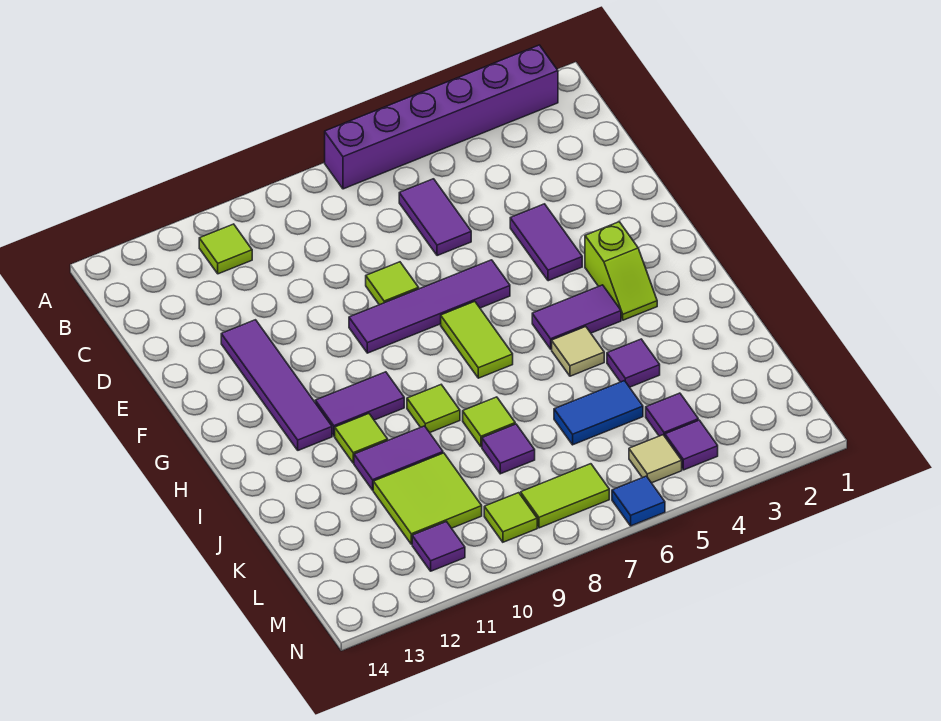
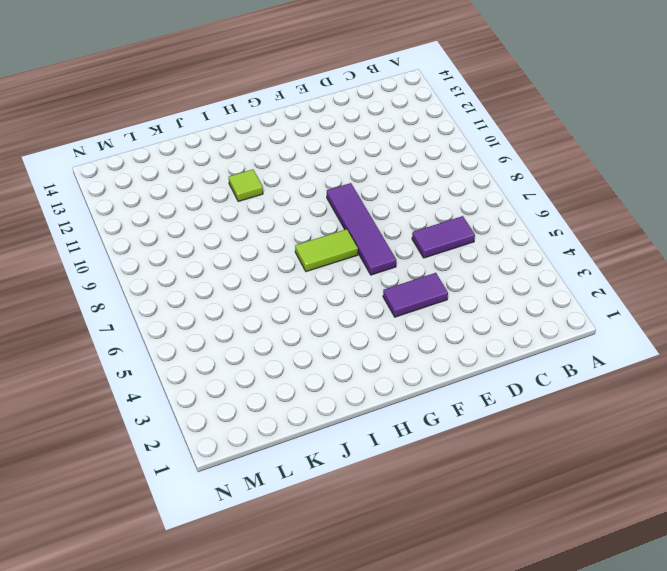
none -> purple brick A2:A7 level 1
none -> lime tile B11 level 1
none -> lime tile E8 level 1

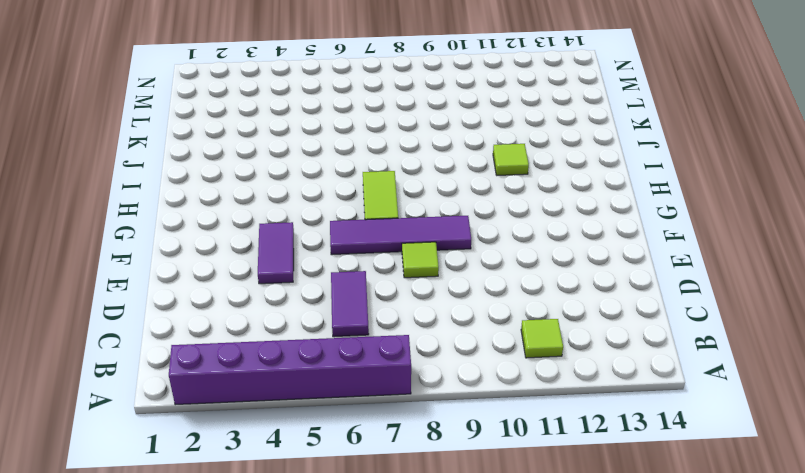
none -> purple tile E12:H12 level 1
none -> lime slope G3:H3 level 1 top G
none -> purple tile H4:H5 level 1

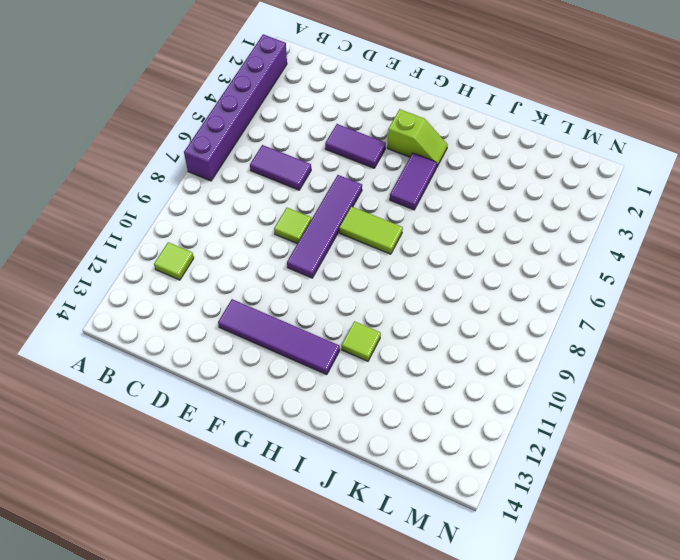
none -> purple tile H10:H11 level 1
none -> tan tile I5 level 1
none -> lime tile I9 level 1

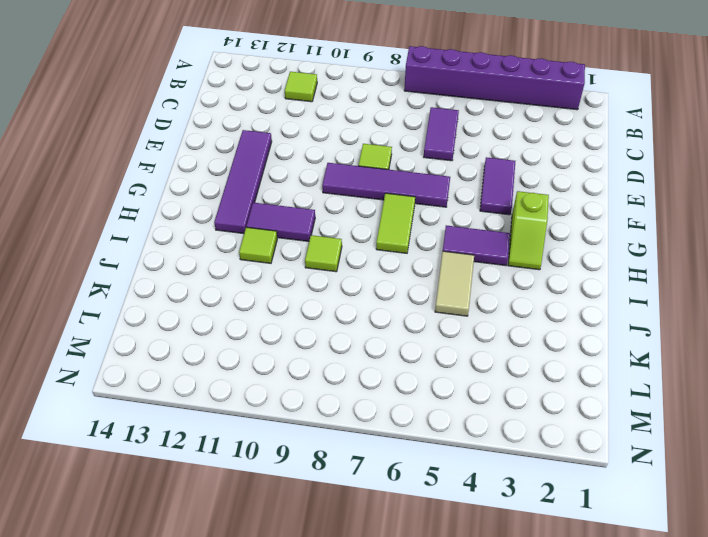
tan tile I5:J5 level 1 -> tan tile I5 level 1
none -> purple tile J4 level 1
none -> lime tile J8 level 1
none -> purple tile J10:J11 level 1

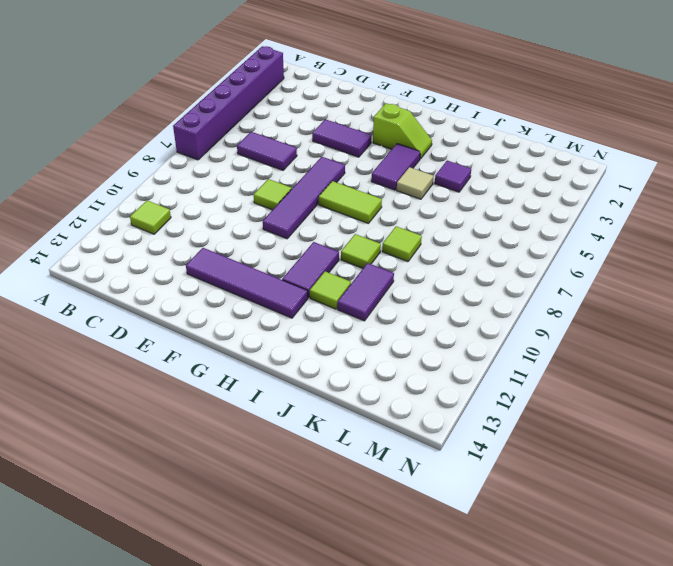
none -> blue tile K5:K6 level 1
none -> purple tile K8 level 1
none -> lime tile K10:L11 level 1

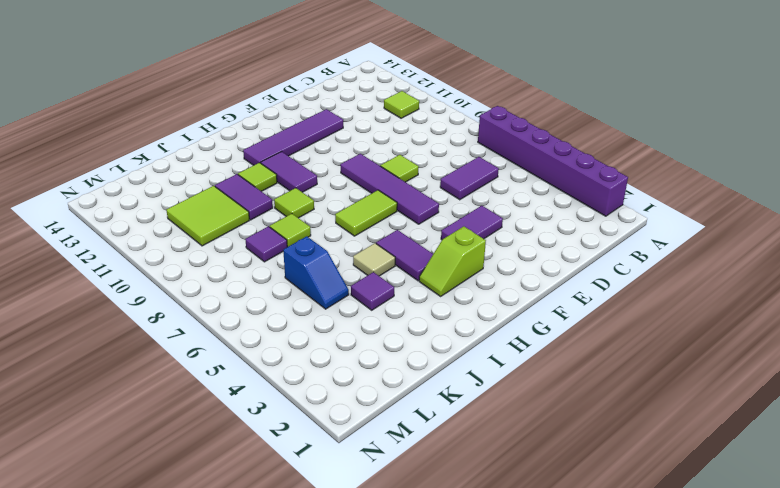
blue slope K5:K6 level 1 top 6 -> blue tile K5:K6 level 1
none -> purple tile L4 level 1
none -> purple tile M4 level 1
none -> tan tile M5 level 1

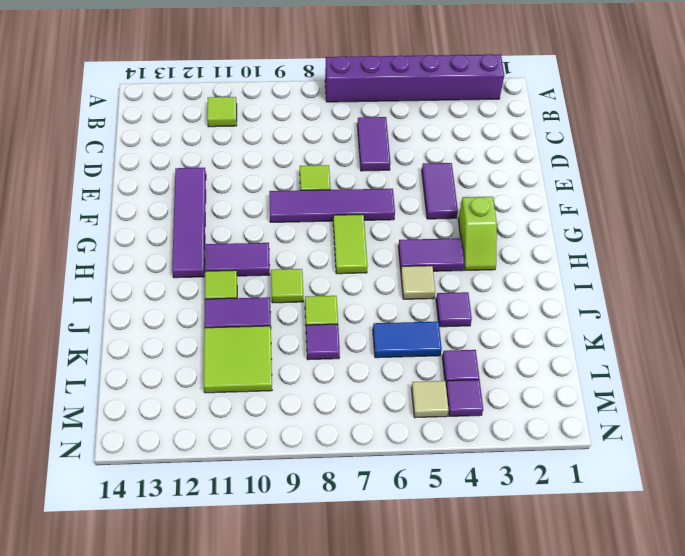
none -> lime tile M7:M8 level 1
none -> lime tile M9 level 1
none -> purple tile M11 level 1

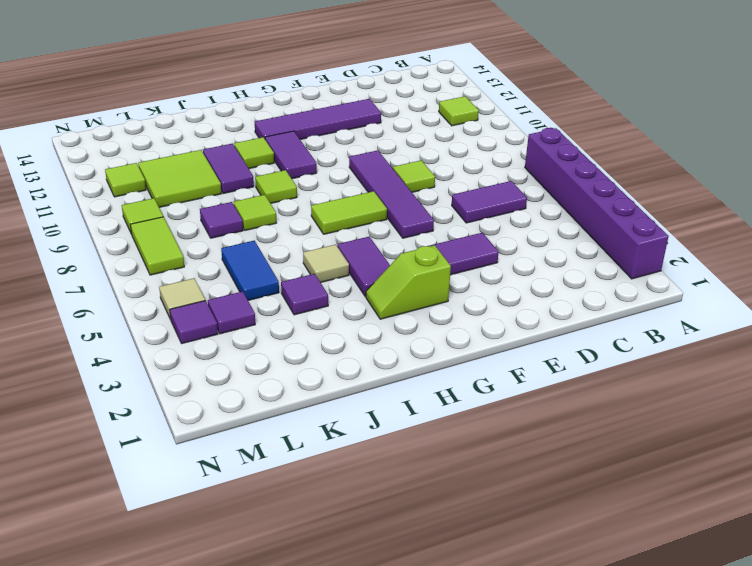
lime tile M11 level 1 -> purple tile M11 level 1
none -> blue tile N6 level 1

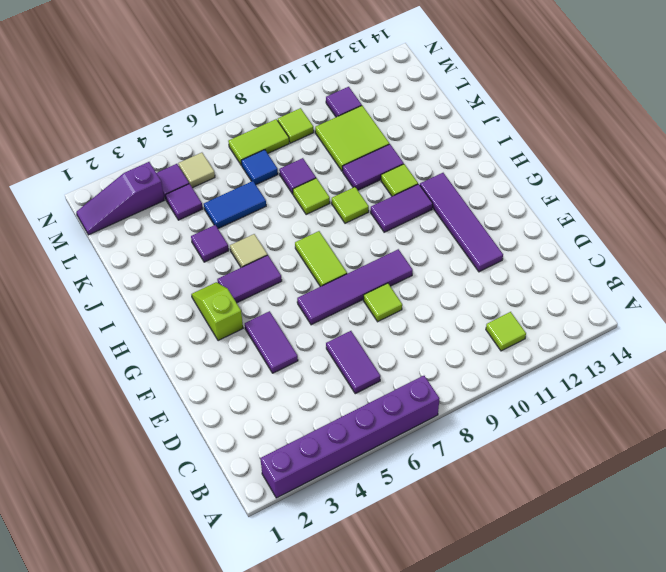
blue tile L7 level 1 -> blue tile N6 level 1
purple slope M1:M3 level 1 top 3 -> none

